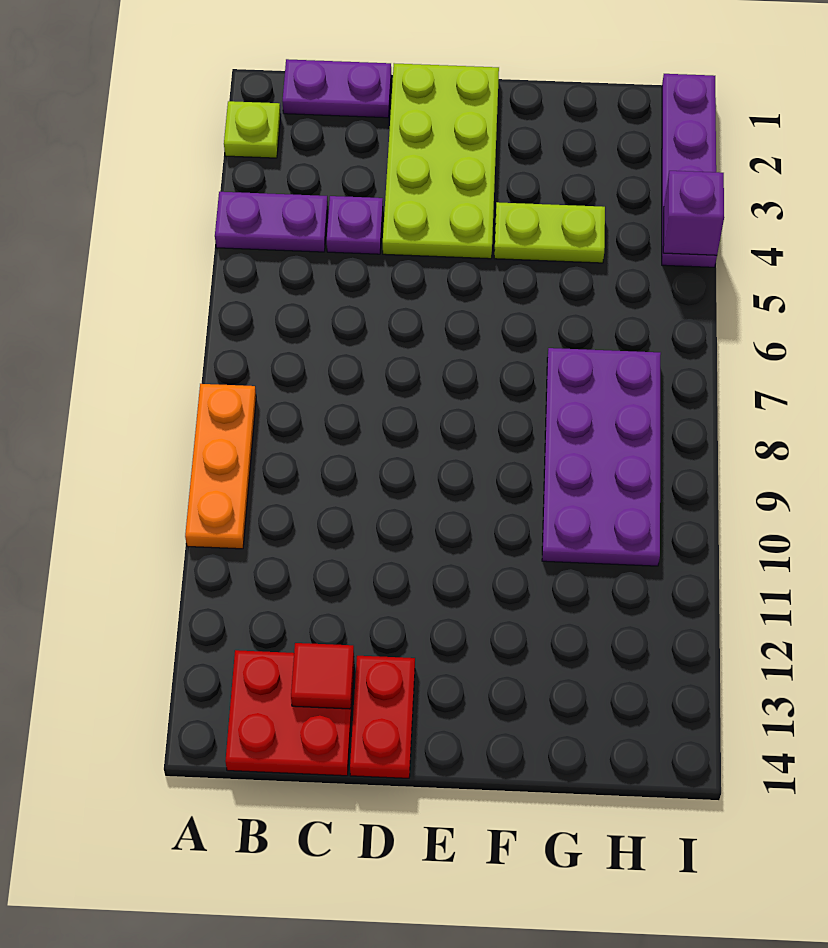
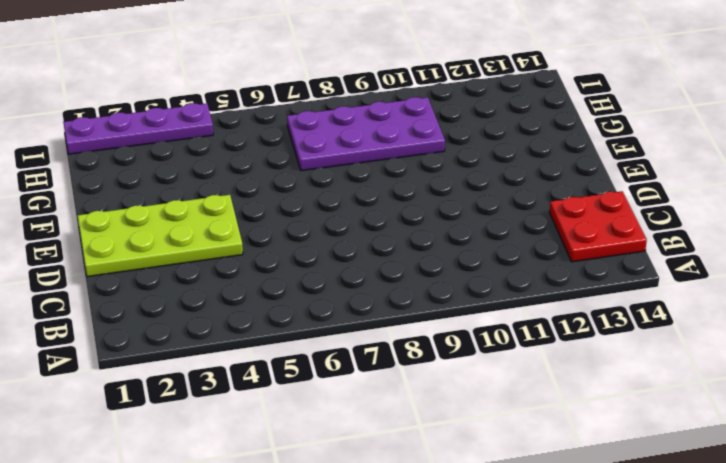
none -> lime plate A2 level 1
none -> purple plate A4:B4 level 1
none -> orange plate A8:A10 level 1

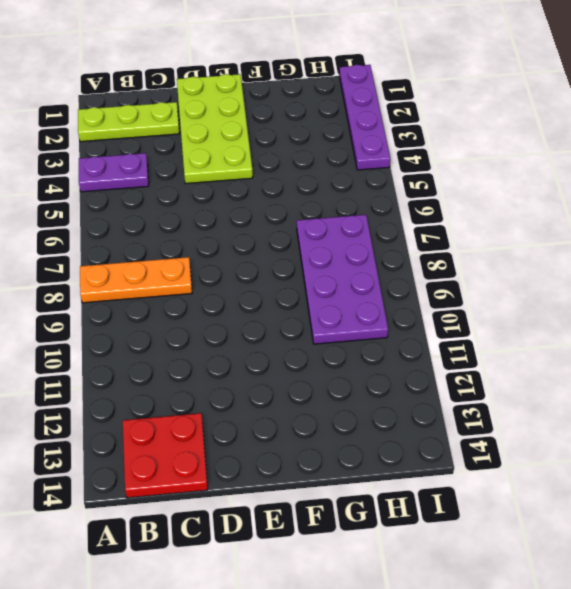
lime plate A2:C2 level 1 -> lime plate A2 level 1
orange plate A8:C8 level 1 -> orange plate A8:A10 level 1
none -> purple plate B1:C1 level 1
none -> purple plate C4 level 1
none -> red plate D13:D14 level 1

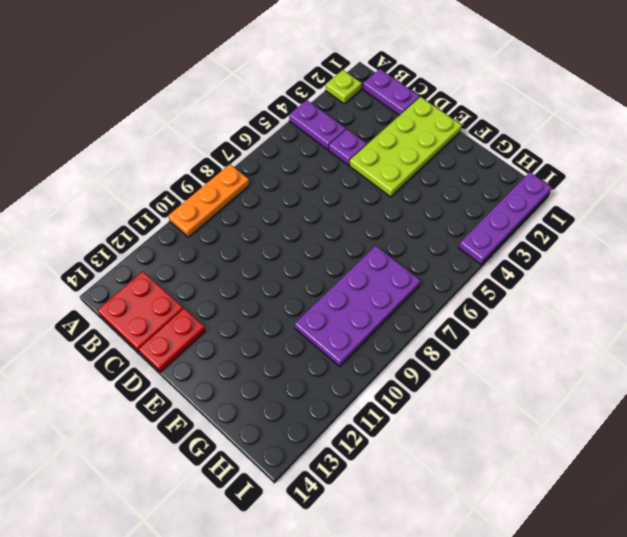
none -> lime plate F4:G4 level 1
none -> red tile C13 level 2
none -> purple brick I4 level 2

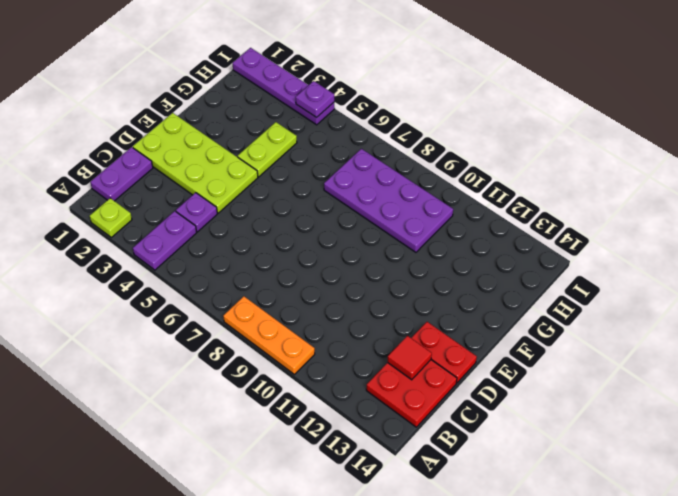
purple plate I4 level 2 -> purple brick I4 level 2

